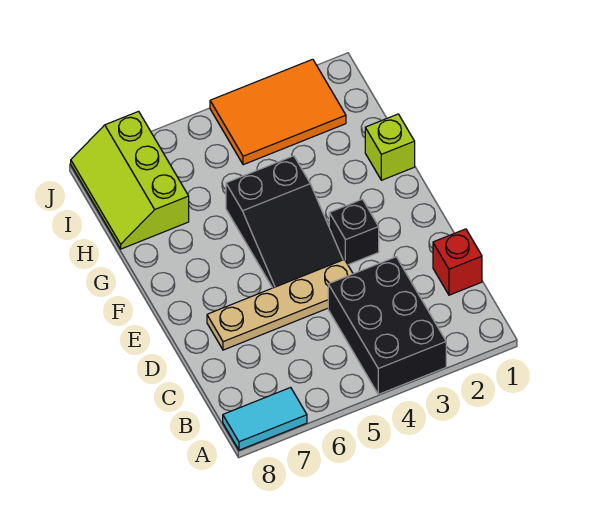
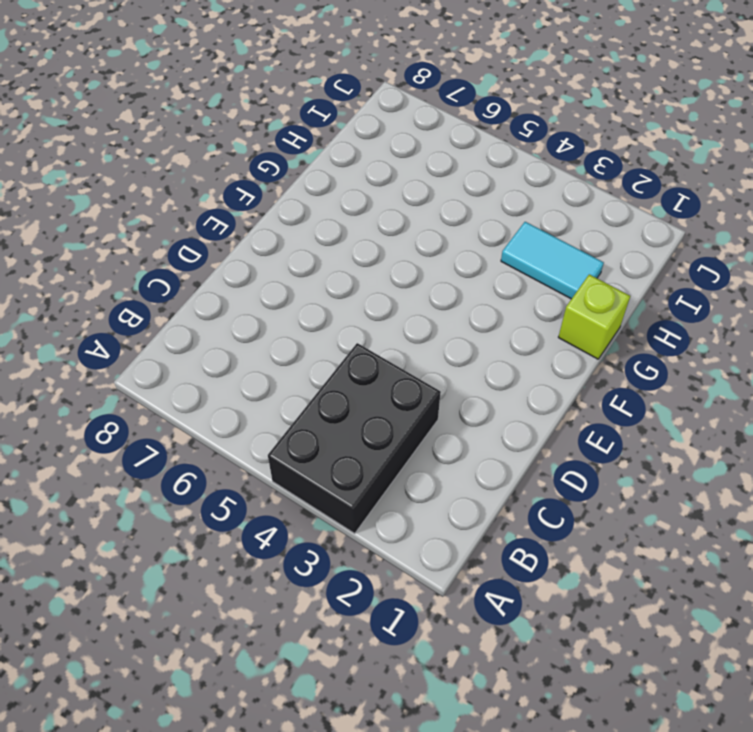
cyan tile H2:H3 level 1 -> cyan tile A7:A8 level 1
none -> red brick C1 level 1
none -> tan plate D4:D7 level 1

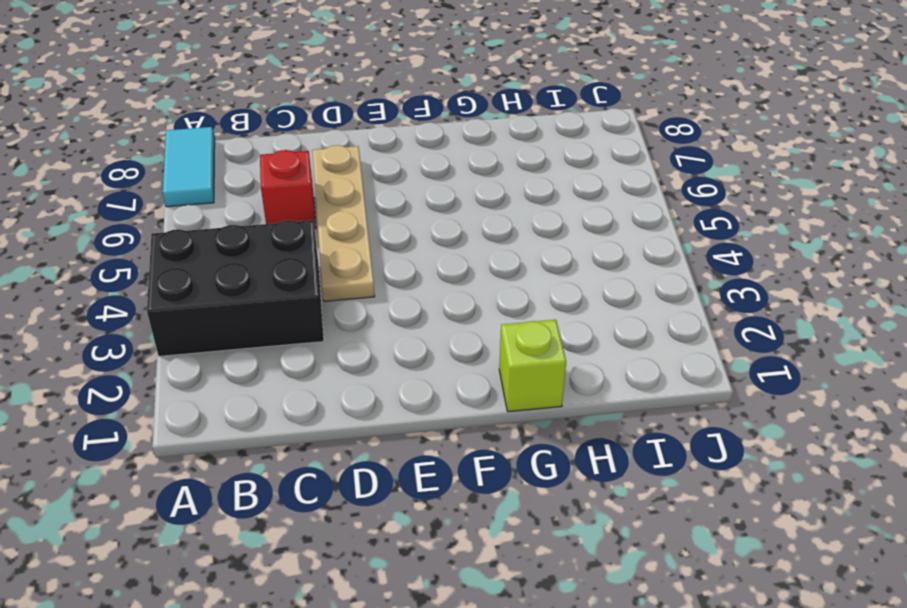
red brick C6 level 1 -> red brick C1 level 1
none -> black brick E3 level 1
none -> black slope E4:G5 level 1 top G

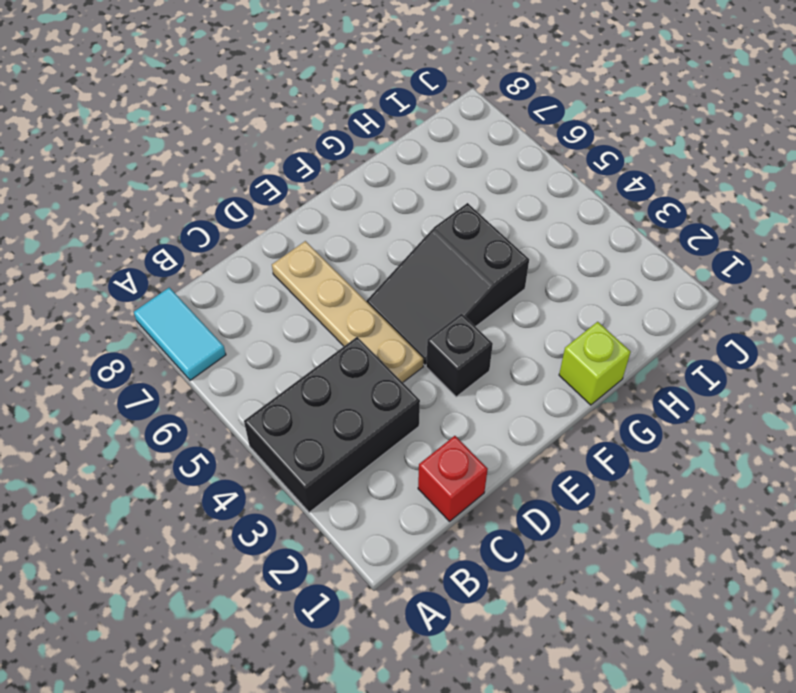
none -> lime slope H7:J8 level 1 top 7
none -> orange tile I2:J4 level 1

